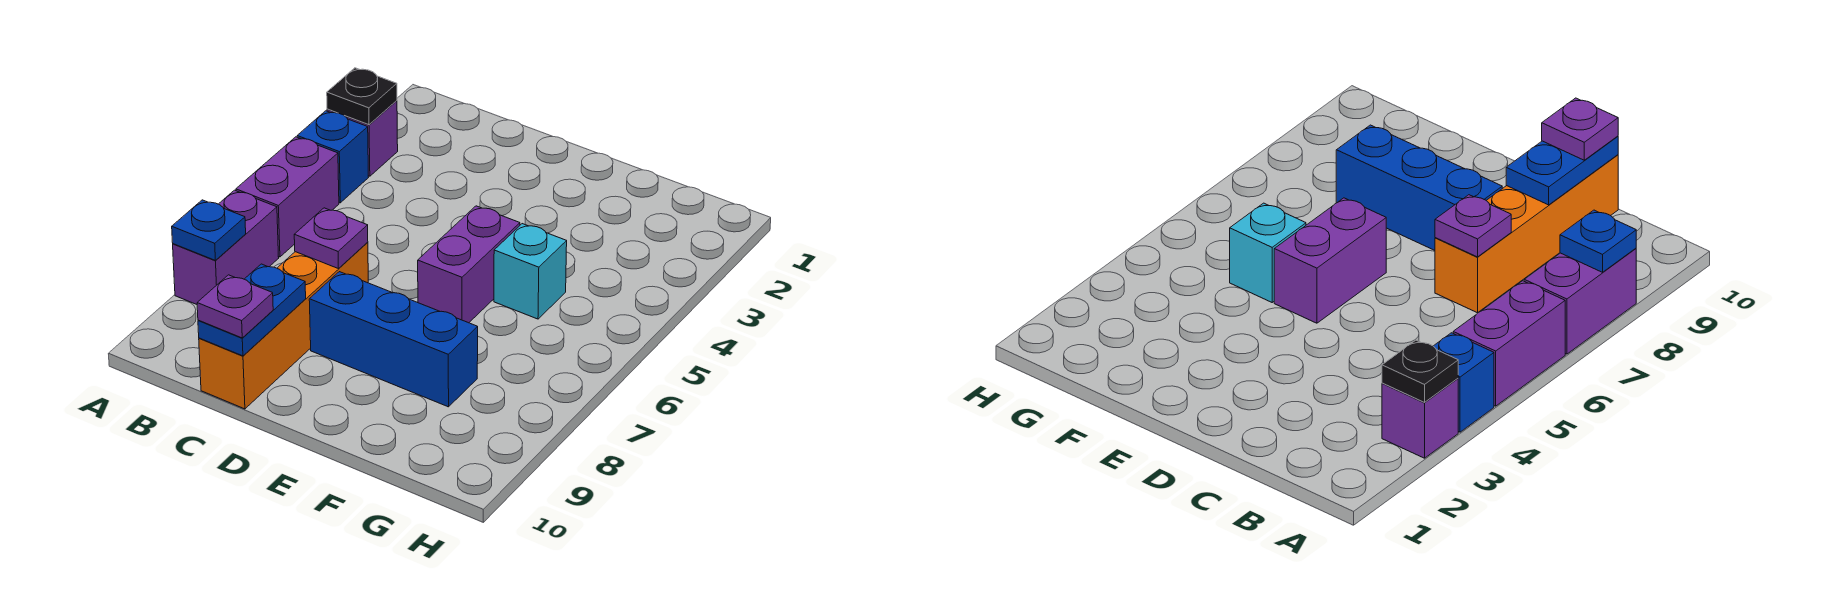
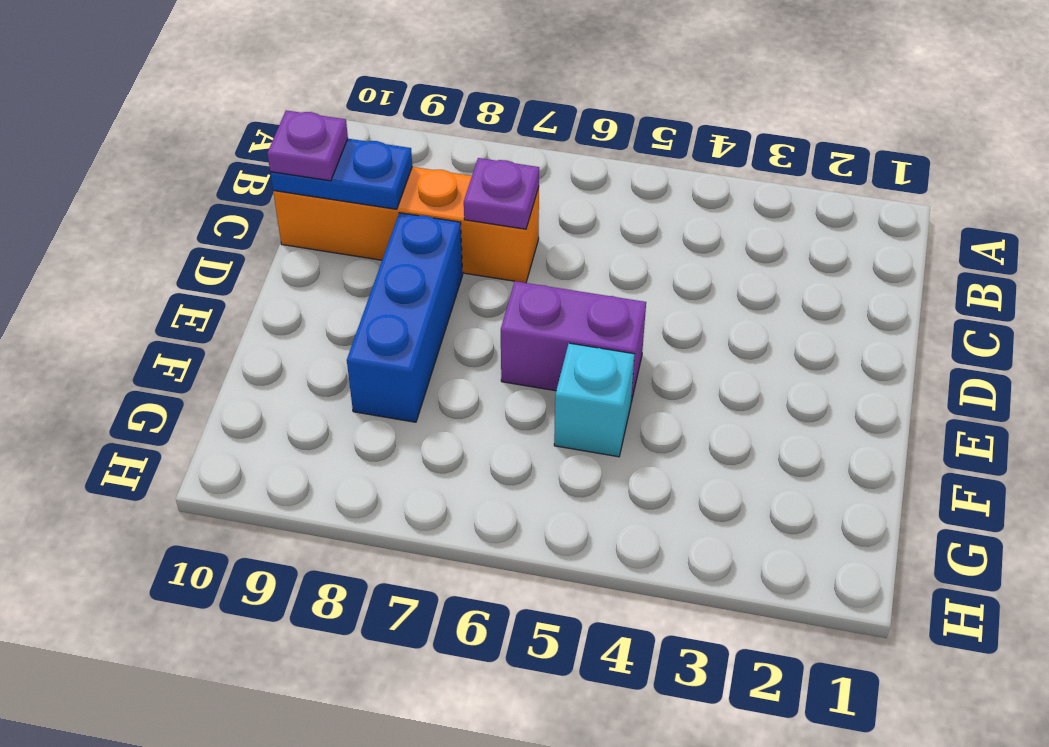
none -> purple brick A3 level 1
none -> blue brick A4 level 1
none -> purple brick A5:A6 level 1

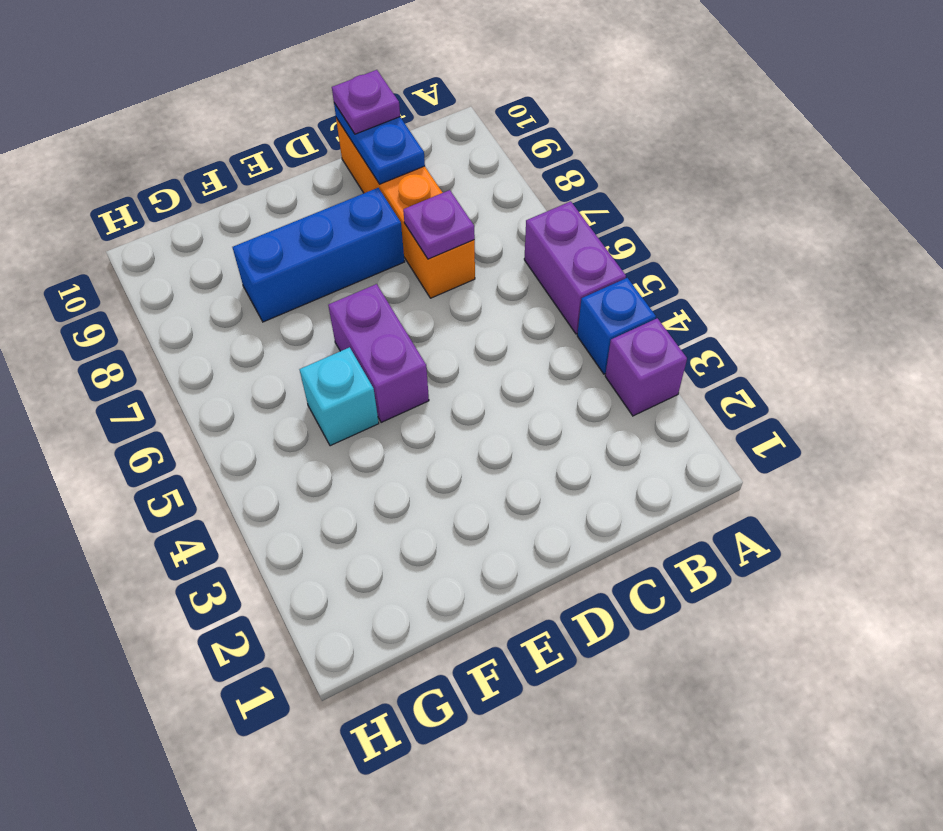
none -> purple brick A7:A8 level 1
none -> black plate A3 level 2
none -> blue plate A8 level 2

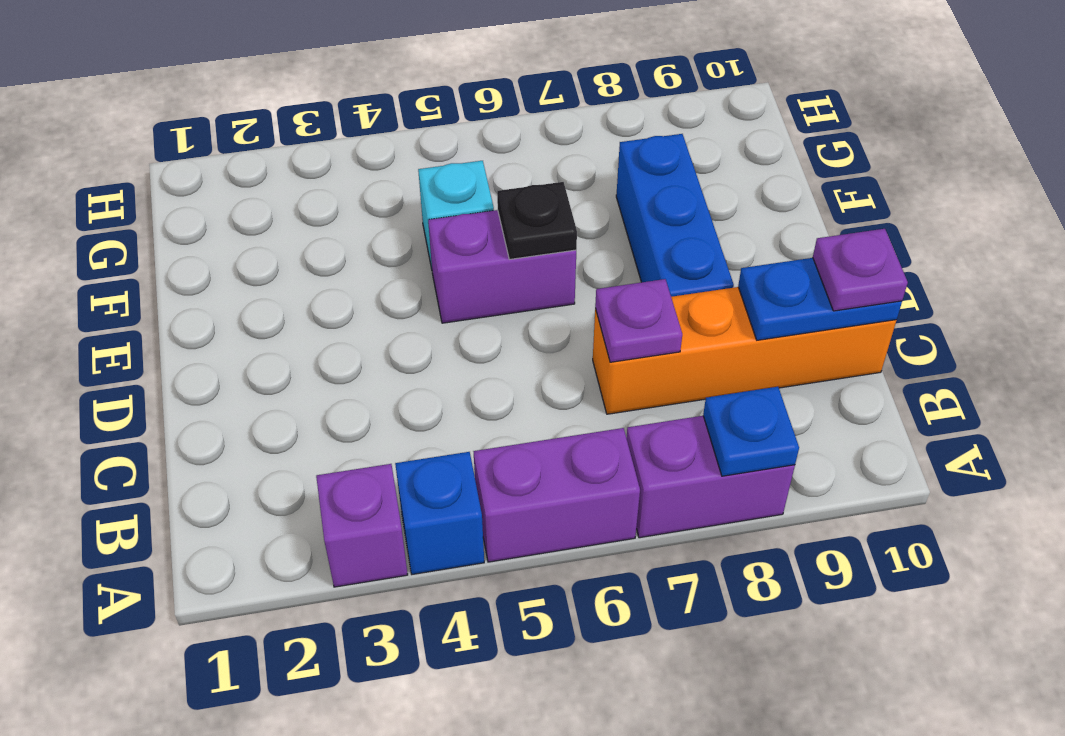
black plate E6 level 2 -> black plate A3 level 2

